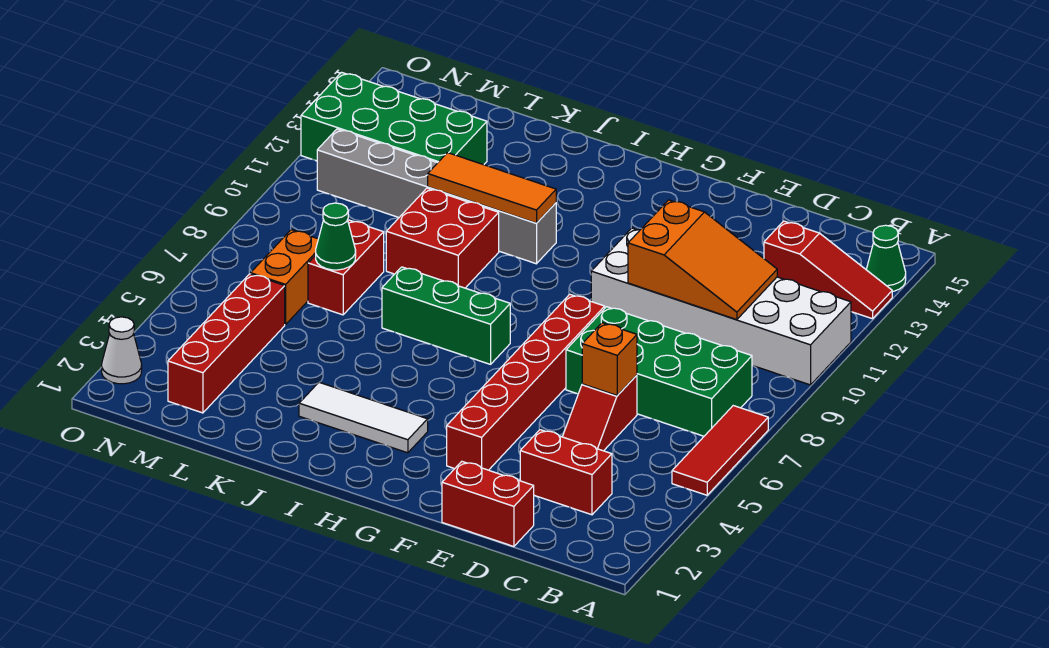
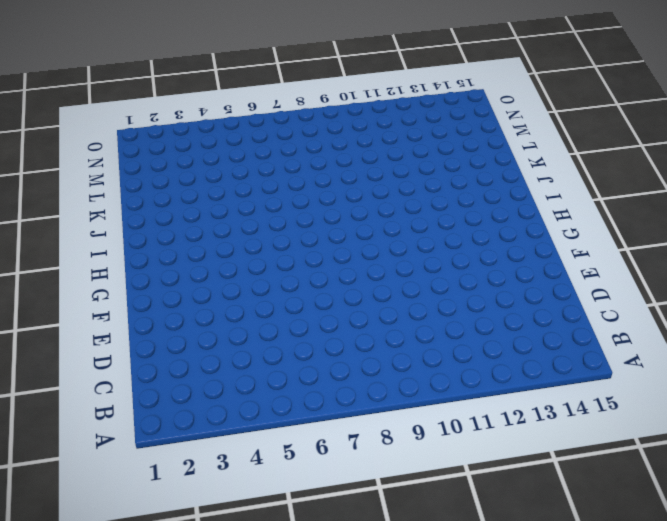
none -> red tile A5:A7 level 1
none -> white brick A10:F11 level 1
none -> red slope A13:C13 level 1 top C

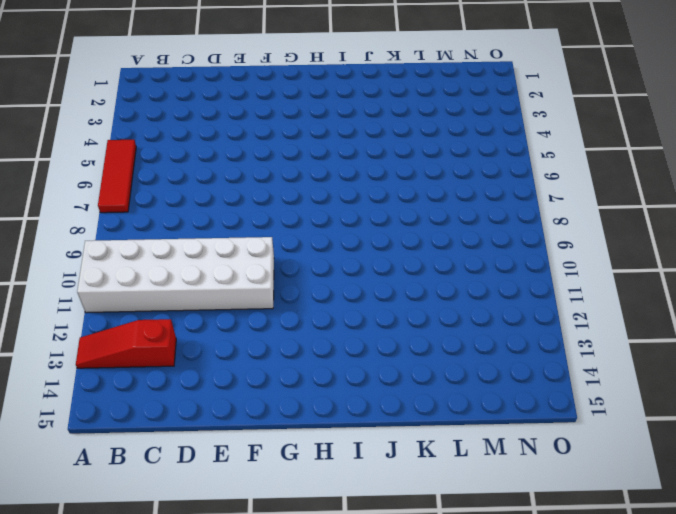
none -> green cone A14 level 1
none -> green brick B7:E8 level 1
none -> red brick C3:D3 level 1

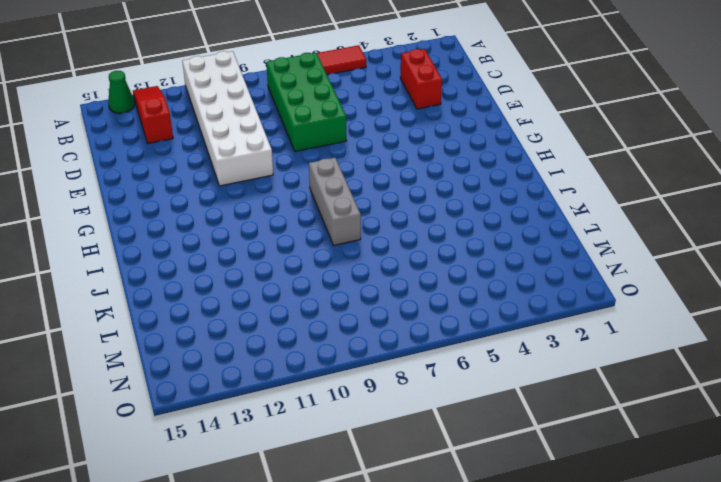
grey brick H8:J8 level 1 -> none
none -> red brick D1:E1 level 1
none -> red slope D5:D6 level 1 top 6
none -> red brick F3:F8 level 1

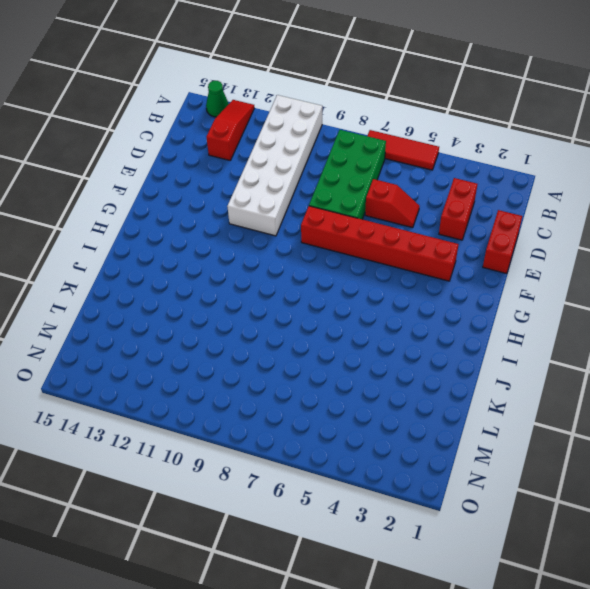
none -> white tile H3:J3 level 1
none -> green brick H7:J7 level 1
none -> grey brick I11:N11 level 1

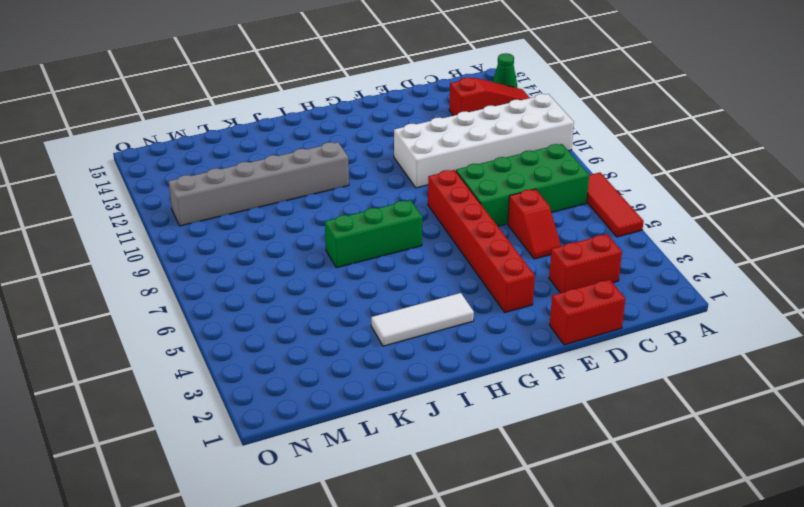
none -> red brick J9:K10 level 1
none -> red brick L7:L8 level 1
none -> green brick L12:O13 level 1

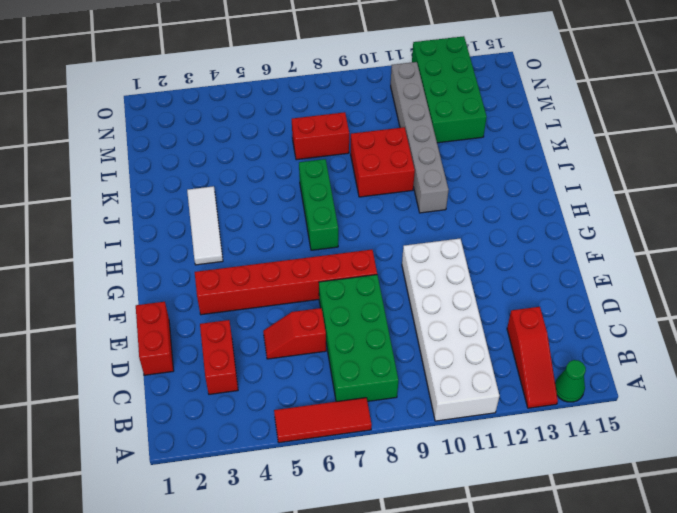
none -> red brick M2:M5 level 1
none -> orange brick M6:M7 level 1
none -> white cone O2 level 1

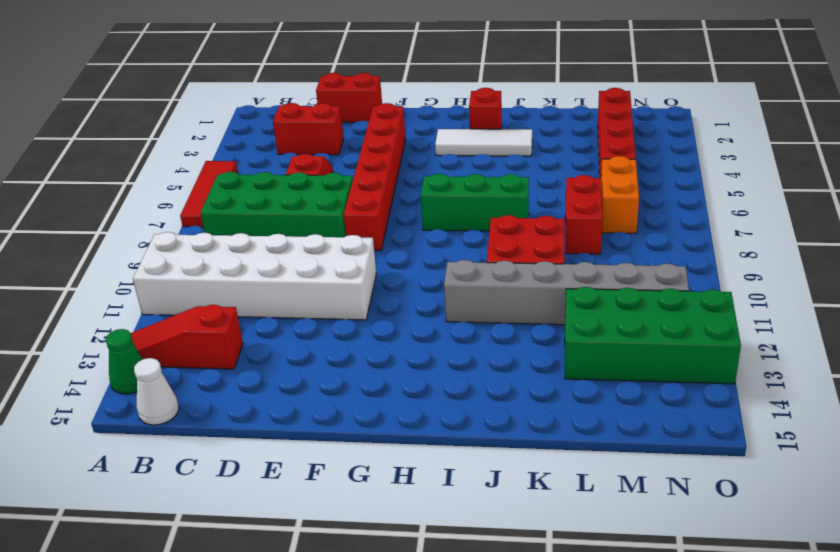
white cone B15 level 1 -> white cone O2 level 1
red brick I2 level 1 -> none
none -> orange slope C10:E11 level 2 top E
none -> orange brick D6 level 2
none -> orange tile I11:K11 level 2

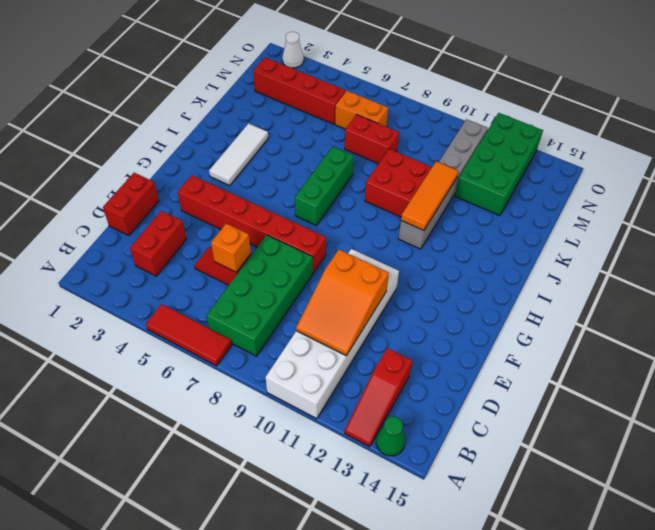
none -> green cone L7 level 2

